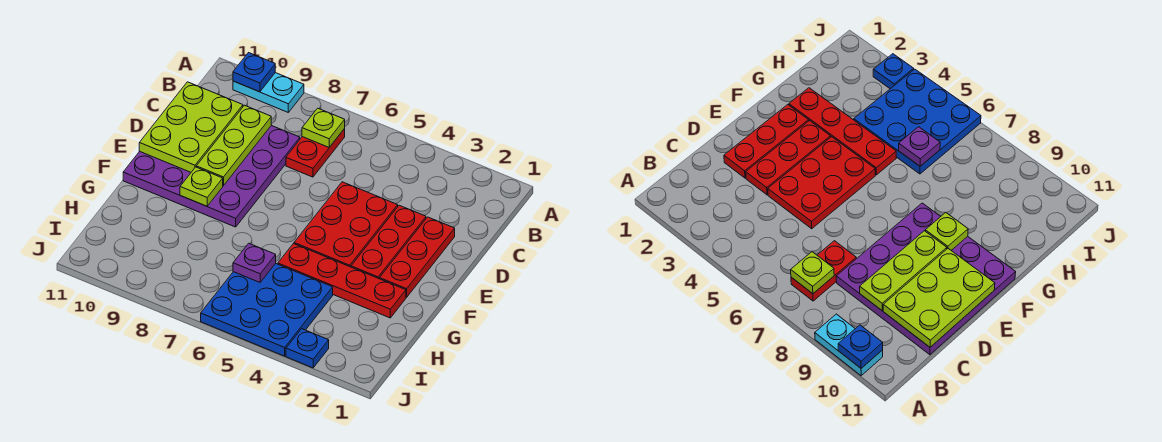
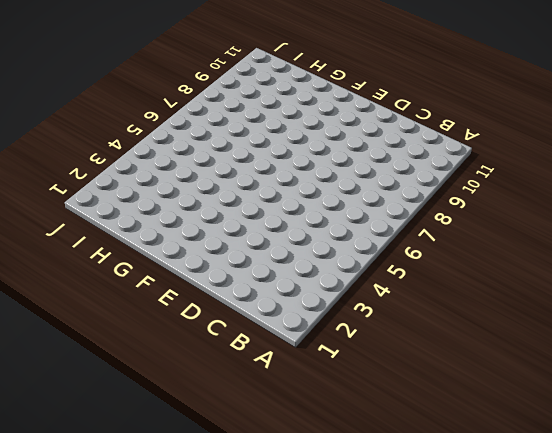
none -> cyan plate A9:A10 level 1
none -> red plate B7:C7 level 1
none -> purple plate C8:F11 level 1

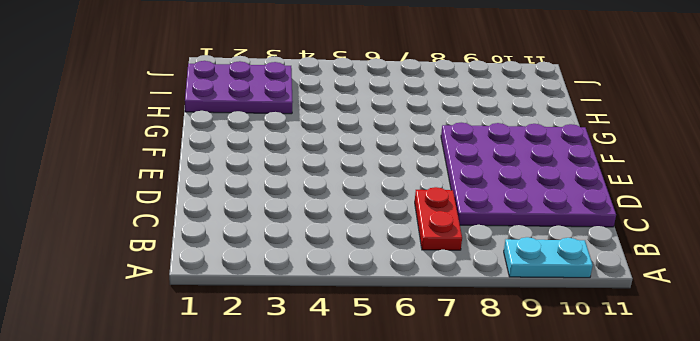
purple plate H1:I3 level 1 -> none
none -> red plate D2:F2 level 1
none -> red plate D3:F3 level 1
none -> red plate D4:F5 level 1

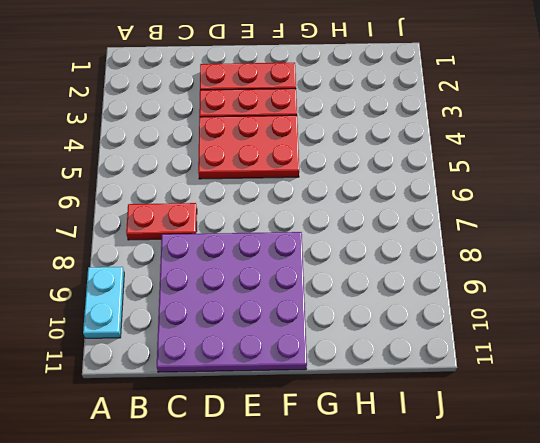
none -> red plate G2:G5 level 1
none -> blue plate H4:J6 level 1
none -> blue plate J3 level 1

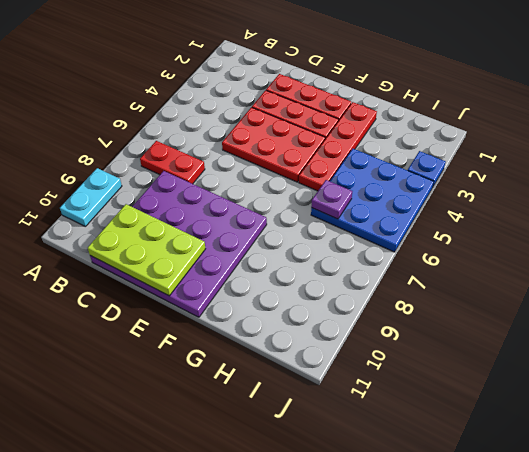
none -> blue plate A10 level 2
none -> lime plate B7 level 2
none -> lime plate C9:E9 level 2

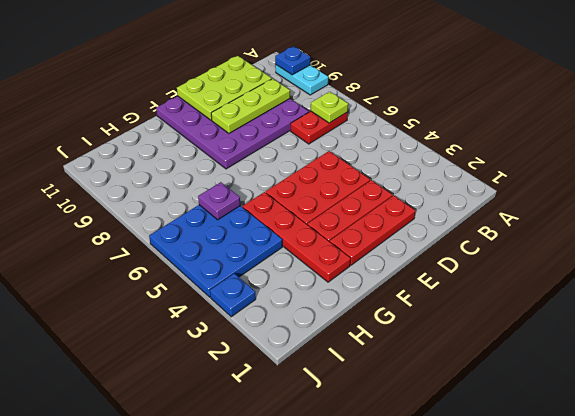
none -> lime plate F9 level 2

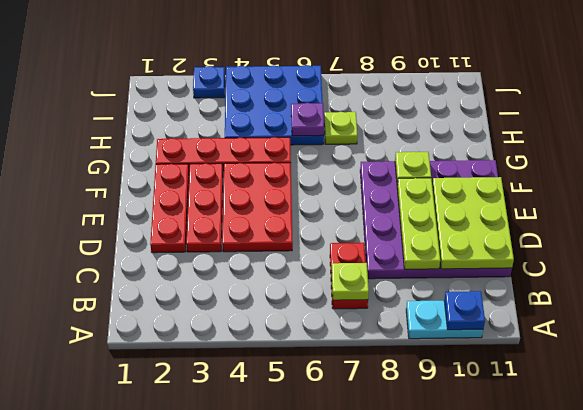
lime plate H7 level 1 -> none

